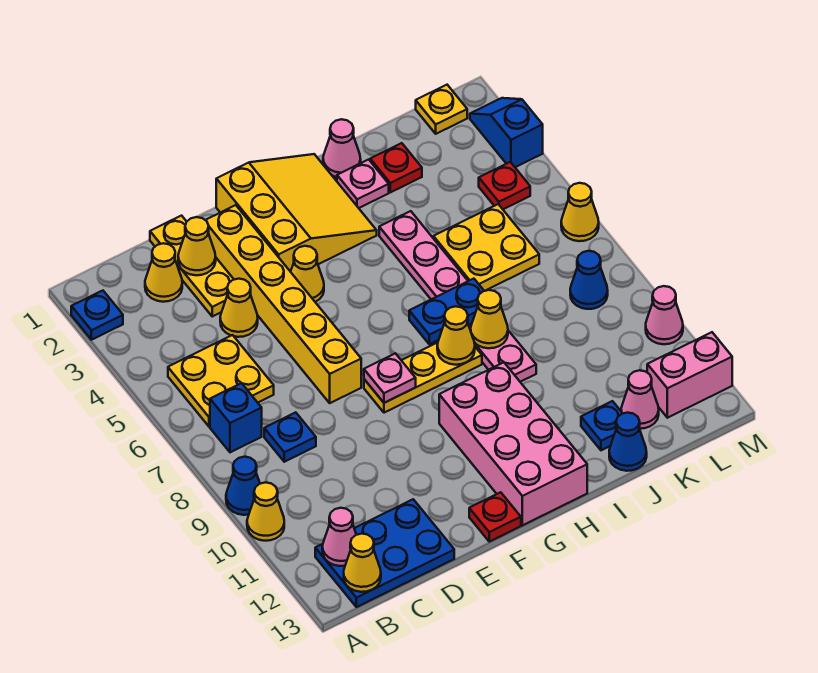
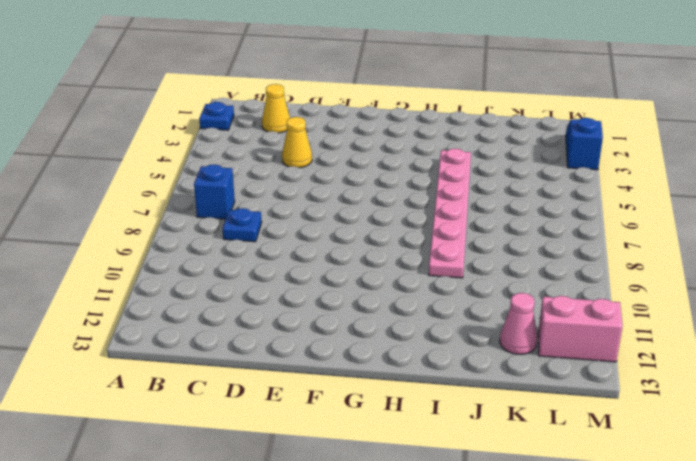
none -> blue cone A9 level 1
none -> yellow cone A10 level 1
none -> yellow plate B5:C6 level 1
none -> blue plate B12:D13 level 1

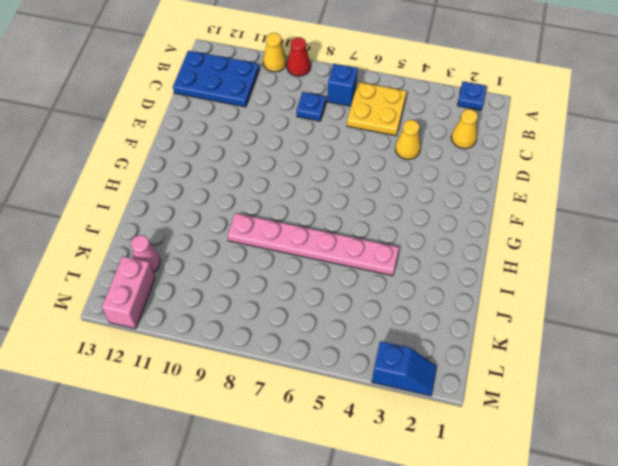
red cone A9 level 1 -> blue cone A9 level 1
blue plate B11:C13 level 1 -> blue plate B12:D13 level 1
none -> yellow plate D1:D3 level 1
none -> yellow brick E2:E7 level 1
none -> yellow slope F1:H3 level 1 top F
none -> yellow cone F4 level 1

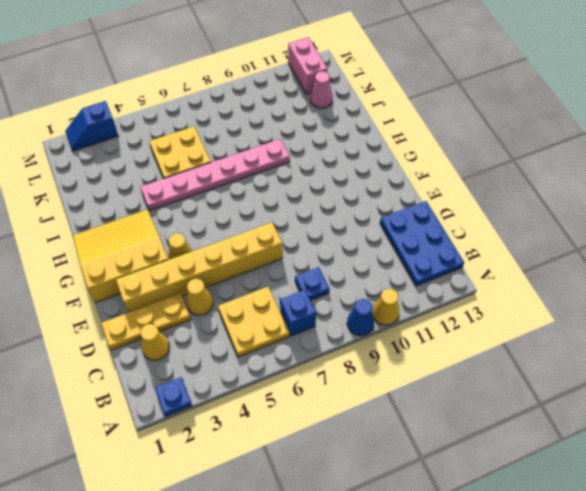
none -> yellow plate F8:H8 level 1
none -> red plate F13 level 1
none -> pink brick G10:H13 level 1
none -> pink cone I1 level 1

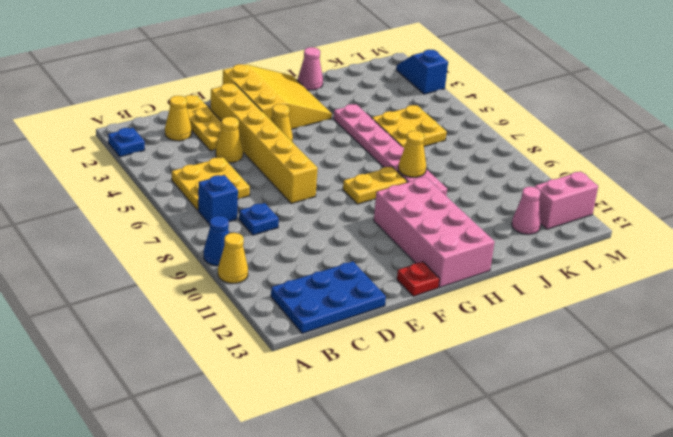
yellow plate G8:H8 level 1 -> yellow plate F8:H8 level 1
none -> pink plate I2 level 1
none -> red plate J2 level 1
none -> blue plate J12 level 1
none -> blue cone J13 level 1

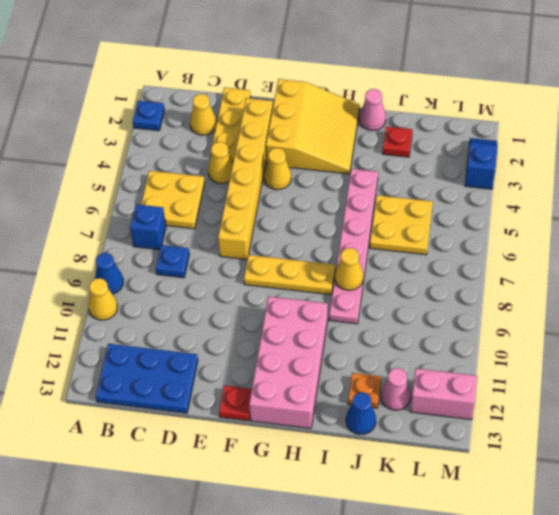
orange plate J12 level 1 -> blue plate J12 level 1
none -> pink plate I2 level 1
none -> yellow plate L1 level 1
none -> red plate L4 level 1
none -> blue cone L8 level 1

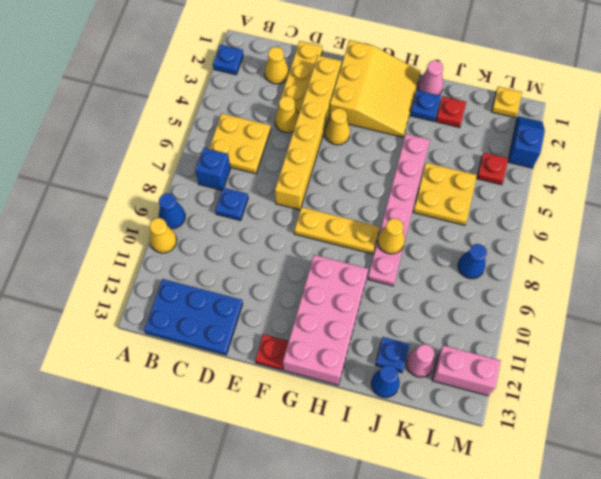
blue plate I2 level 1 -> pink plate I2 level 1
none -> yellow cone M6 level 1
none -> pink cone M10 level 1
none -> pink cone B12 level 2
none -> yellow cone B13 level 2

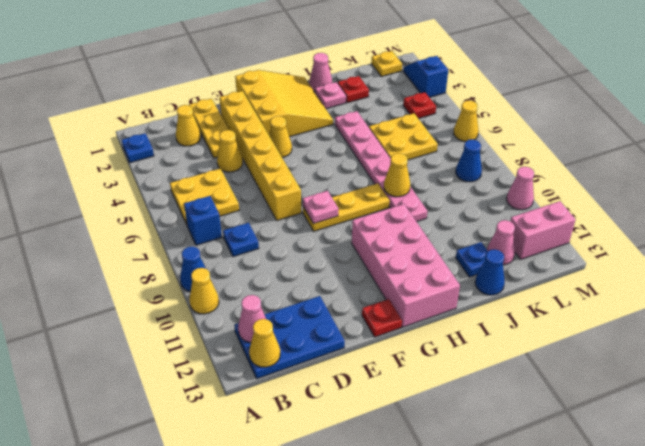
none -> yellow cone D2 level 2
none -> blue plate H7:I7 level 2
none -> yellow cone H8 level 2

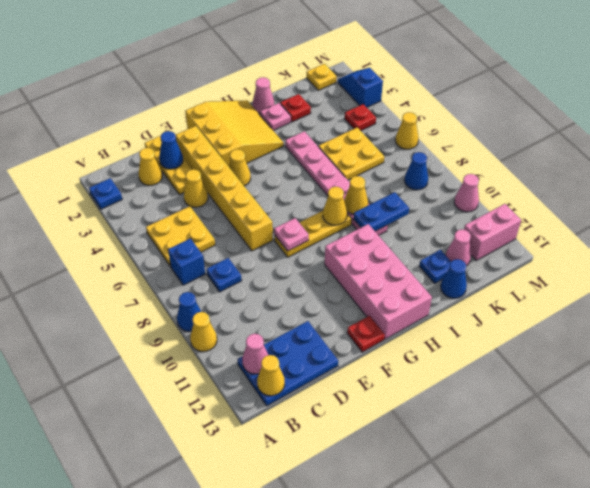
blue cone D2 level 2 -> yellow cone D2 level 2
blue plate I9:J9 level 2 -> blue plate H7:I7 level 2

